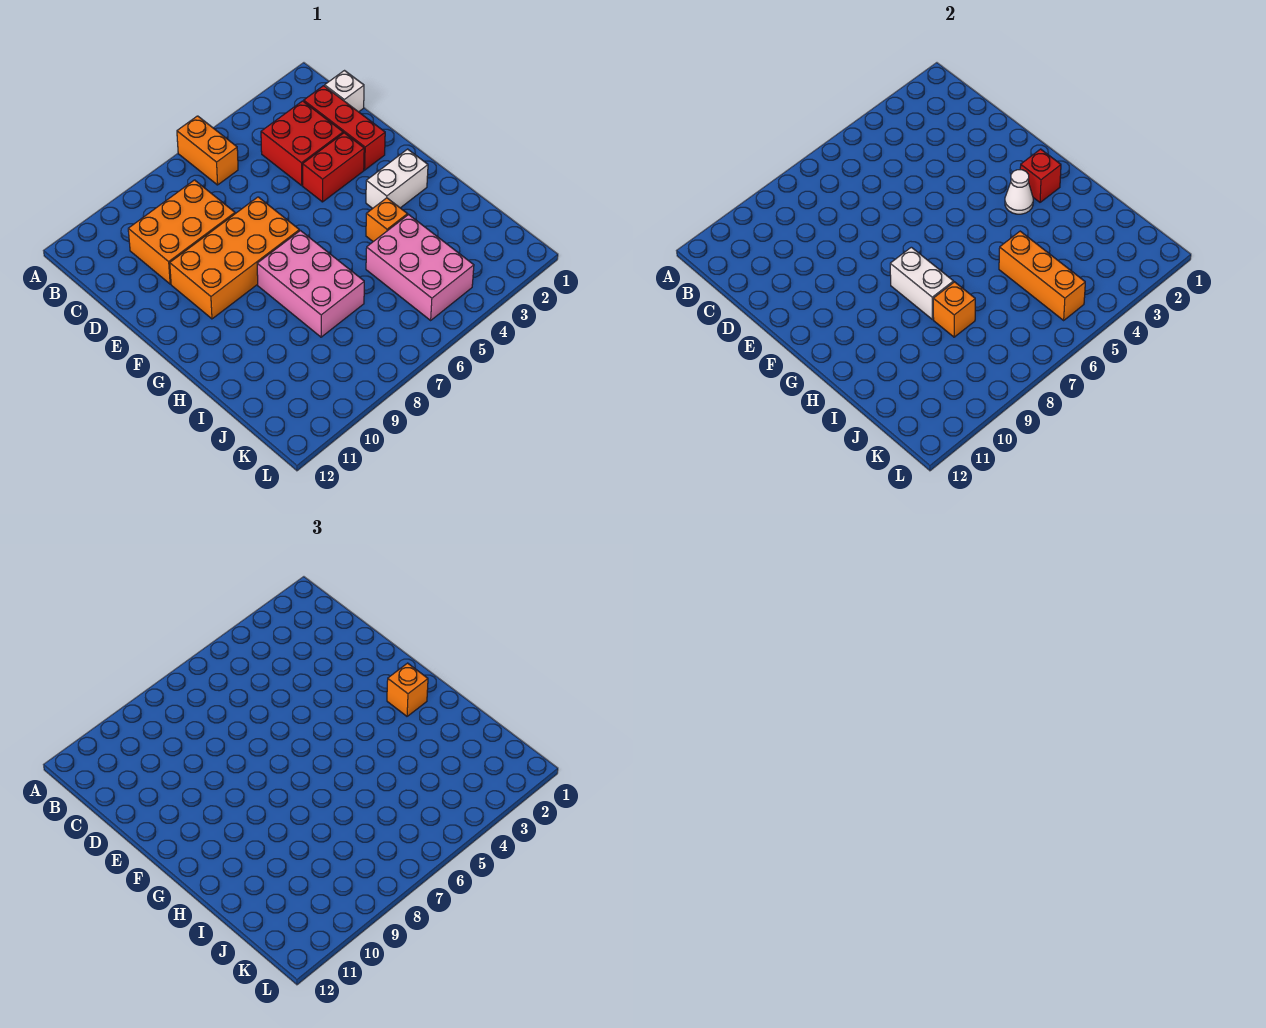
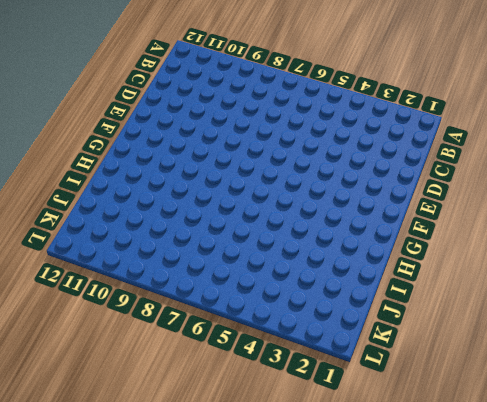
none -> orange brick A6:B6 level 1
none -> white brick C1 level 1
none -> red brick C2:E2 level 1

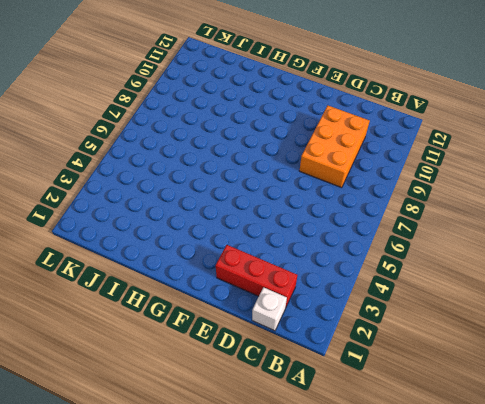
none -> orange brick A6:B6 level 1
none -> red brick C3:D4 level 1
none -> red brick E3:E4 level 1

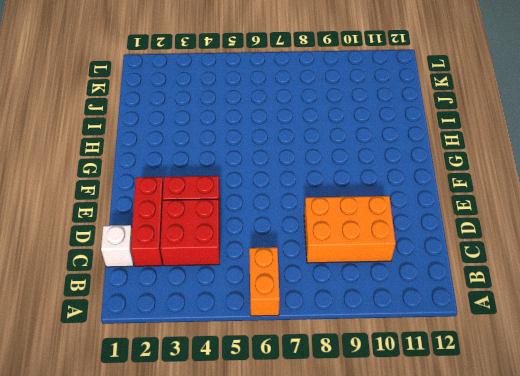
none -> orange brick E7:F10 level 1
none -> white brick G2:G3 level 1
none -> pink brick G7:I8 level 1

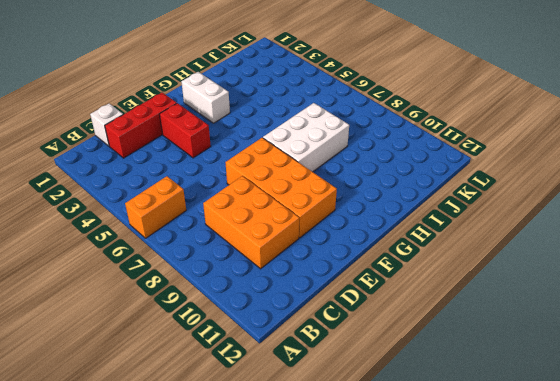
white brick G7:I8 level 1 -> pink brick G7:I8 level 1
none -> red brick C3:D4 level 1
none -> orange brick H4 level 1
none -> pink brick I4:K5 level 1

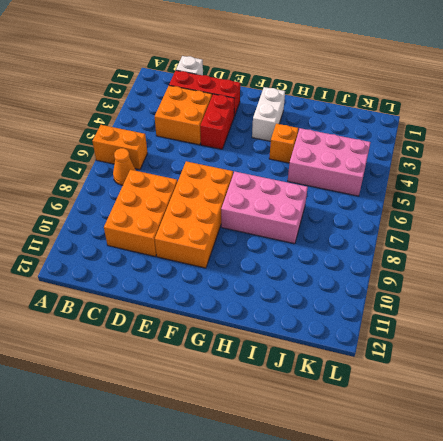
orange cone B7 level 1 -> none
orange brick C3:D4 level 1 -> red brick C3:D4 level 1
none -> red brick G2 level 2
none -> white cone G3 level 2
none -> white brick G8:H8 level 2

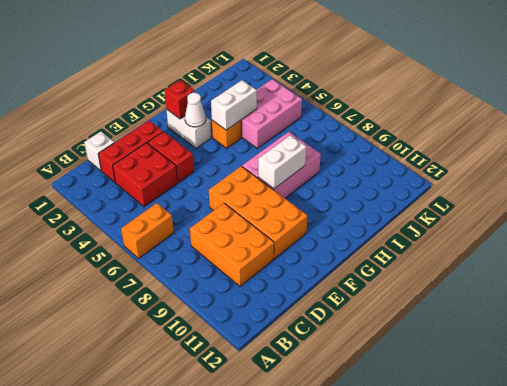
white brick H4:I4 level 2 -> none
none -> orange brick I5:K5 level 2
none -> orange brick I8 level 2
none -> orange brick G2 level 3

